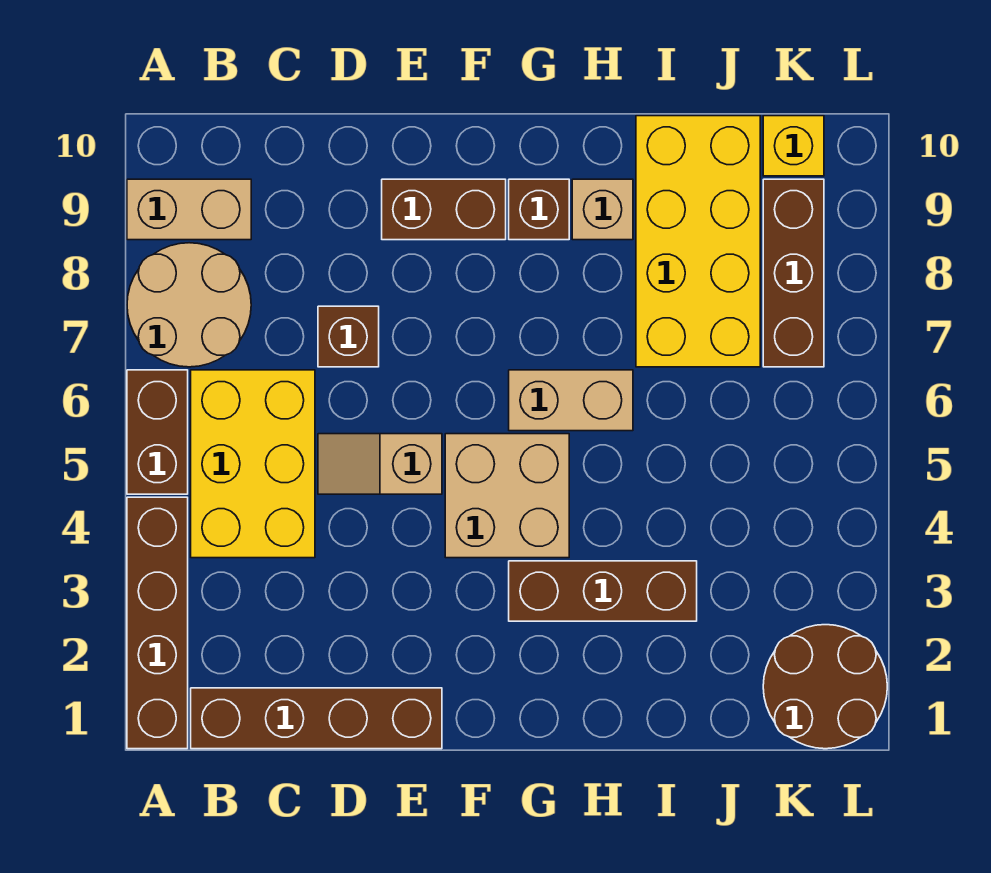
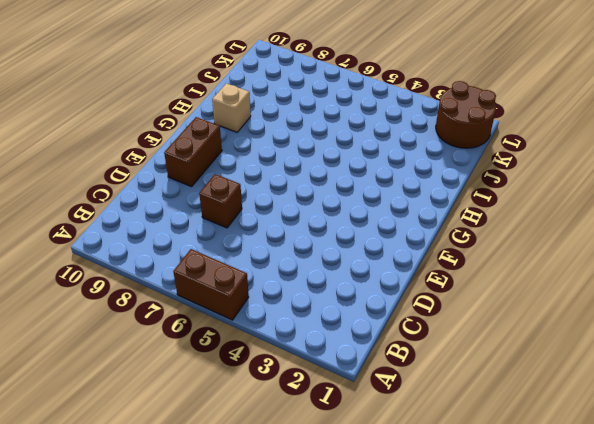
none -> brown brick A1:A4 level 1
none -> tan round brick A7:B8 level 1
none -> tan brick A9:B9 level 1

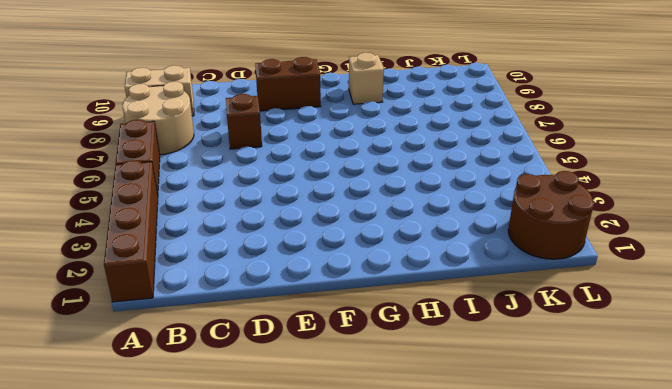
none -> brown brick B1:E1 level 1
none -> yellow brick B4:C6 level 1
none -> tan slope D5:E5 level 1 top E

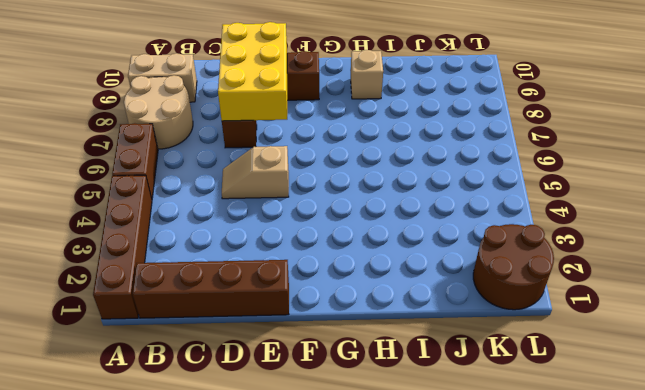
yellow brick D7:E9 level 2 -> yellow brick B4:C6 level 1
none -> tan brick F4:G5 level 1
none -> brown brick G3:I3 level 1
none -> tan brick G6:H6 level 1

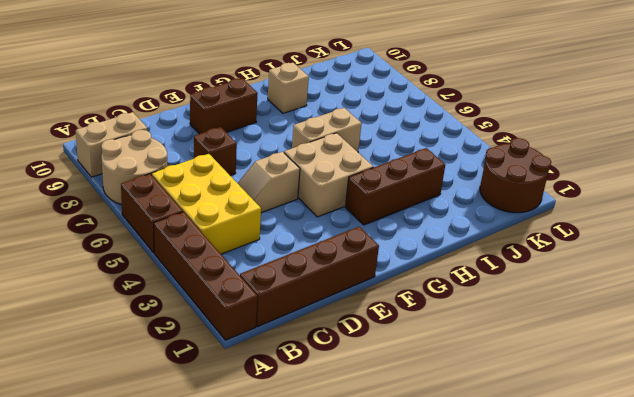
none -> brown brick G9 level 1
none -> yellow brick I7:J10 level 1
none -> brown brick K7:K9 level 1

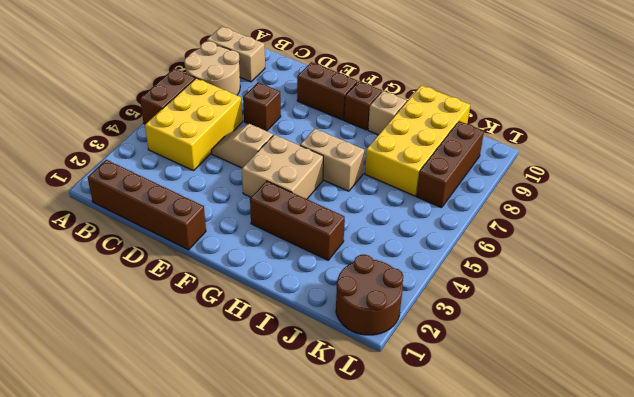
none -> brown brick A1:A4 level 1
none -> yellow brick K10 level 1

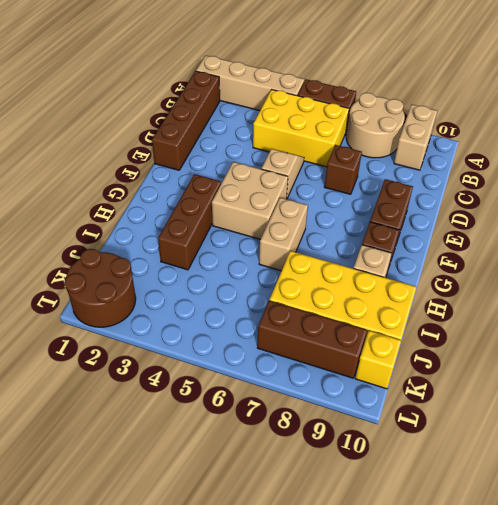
tan brick A1:A4 level 1 -> brown brick A1:A4 level 1

